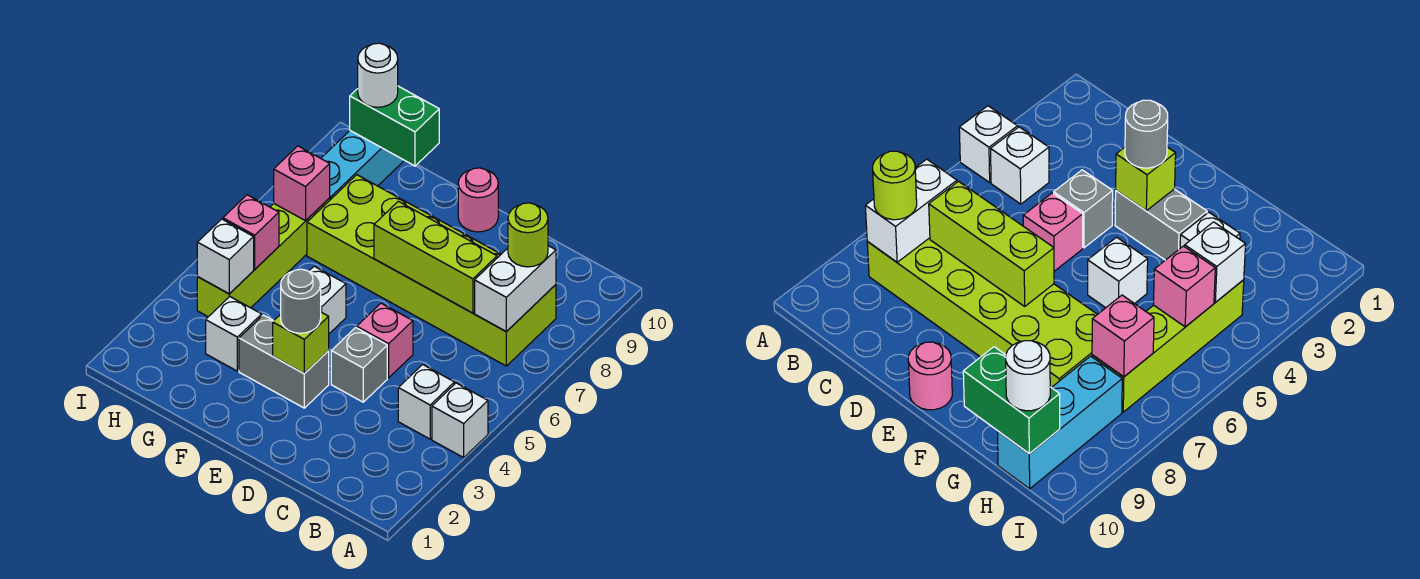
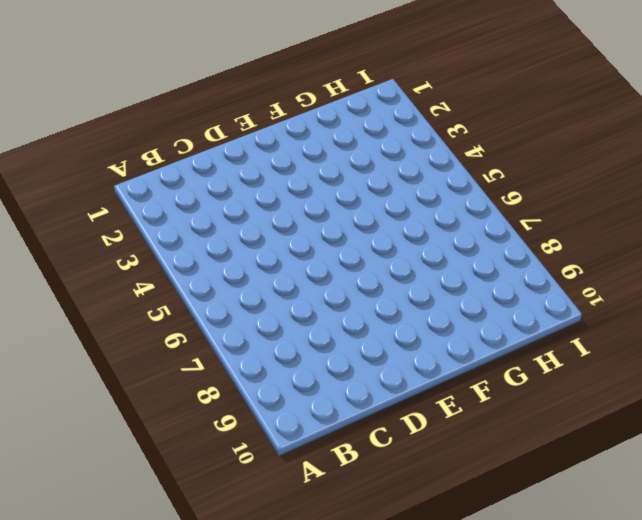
none -> white brick A4 level 1
none -> white brick B4 level 1
none -> lime brick B7:G8 level 1

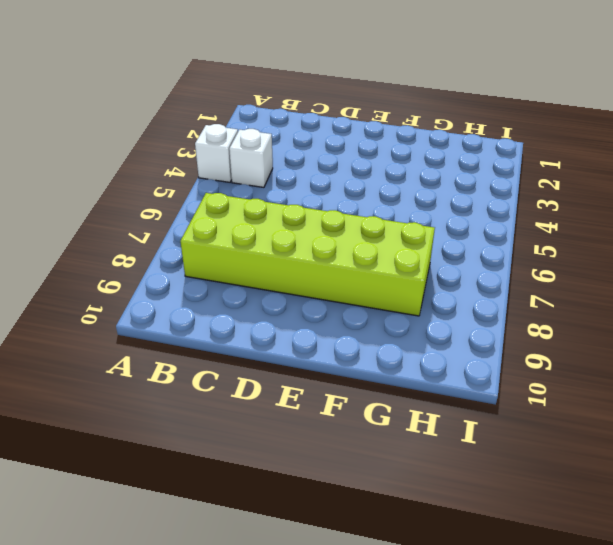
none -> grey brick D4 level 1
none -> pink brick D5 level 1
none -> grey brick E3:F3 level 1

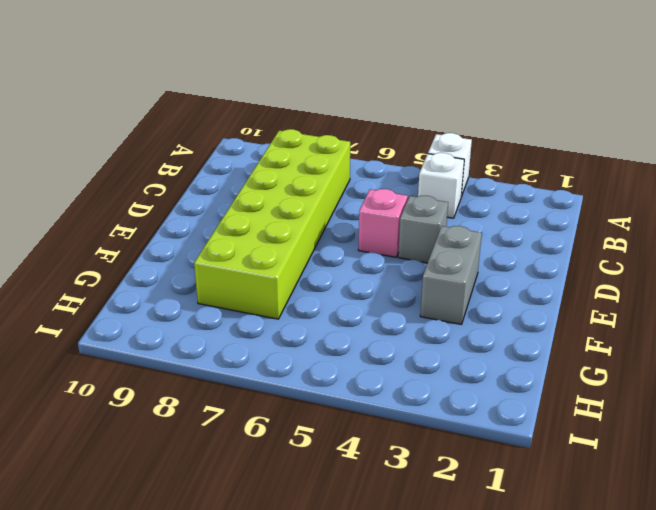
none -> pink round brick E10 level 1
none -> white brick F5 level 1
none -> white brick G3 level 1

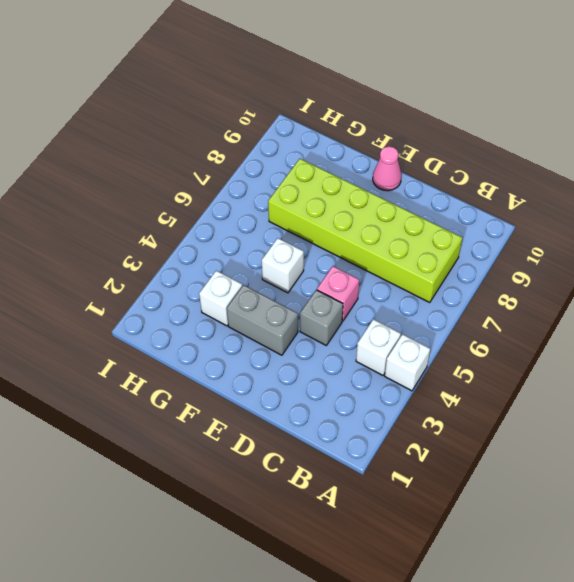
pink cone E10 level 1 -> pink round brick E10 level 1
none -> lime brick H4:H7 level 1
none -> cyan brick H8:H10 level 1
none -> white brick B7:B8 level 2

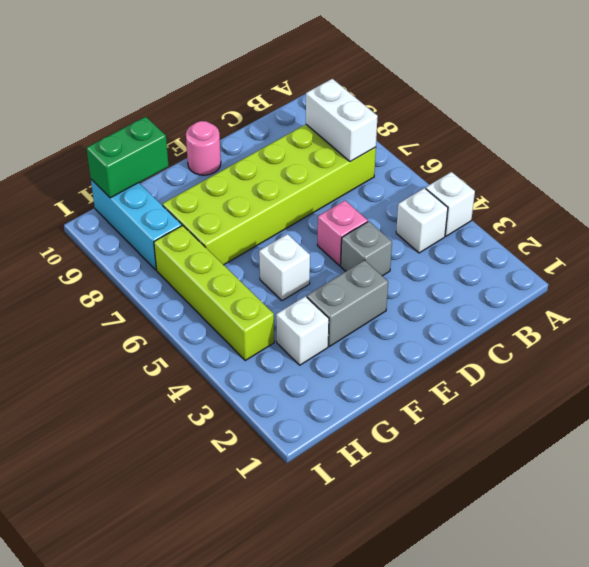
none -> lime brick C7:E7 level 2
none -> lime brick E3 level 2
none -> white brick H4 level 2

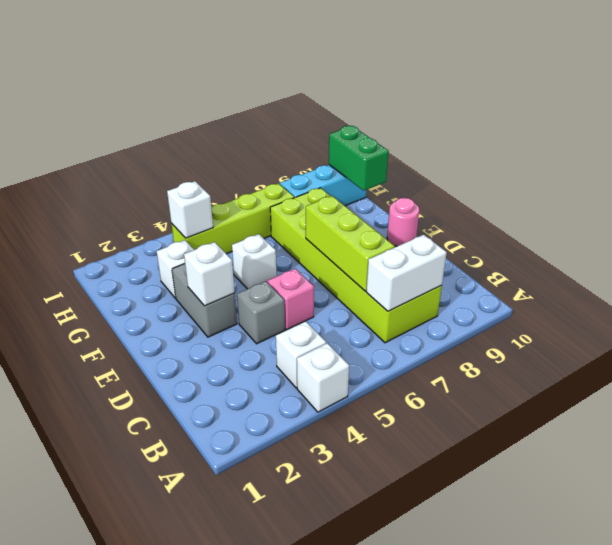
white brick E3 level 2 -> lime brick E3 level 2
none -> pink brick H5 level 2
none -> pink brick H7 level 2
none -> lime round brick B8 level 3

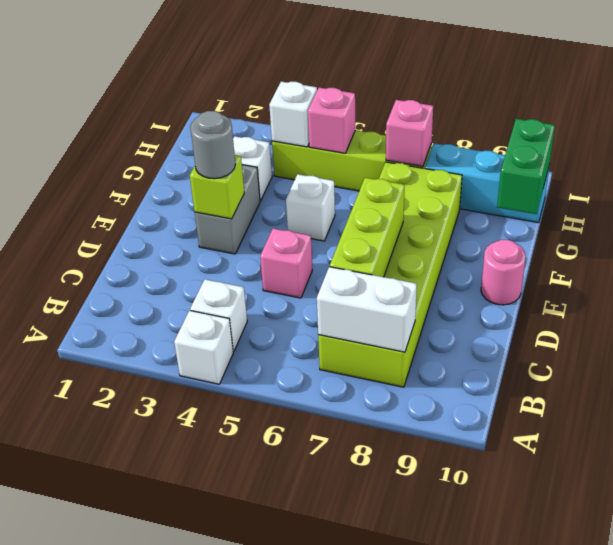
none -> grey brick D4 level 1
none -> lime round brick B8 level 3
none -> white round brick H10 level 3

